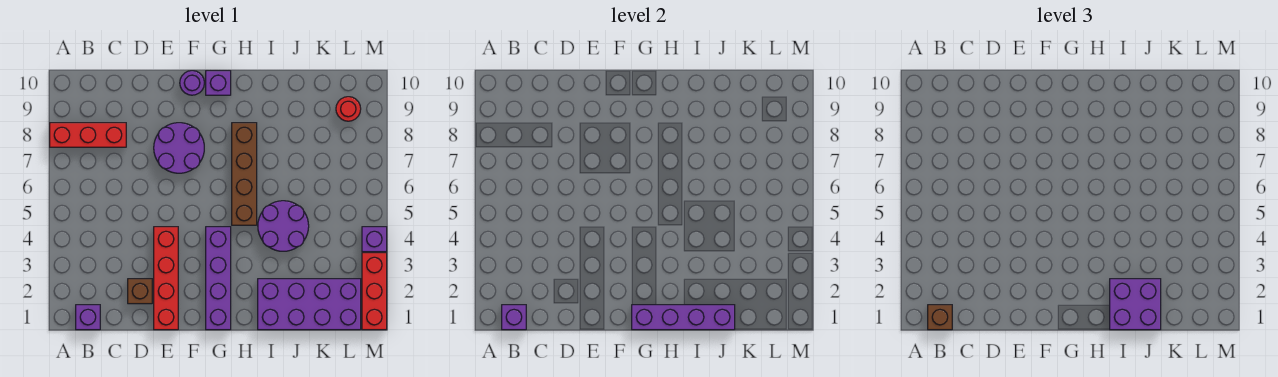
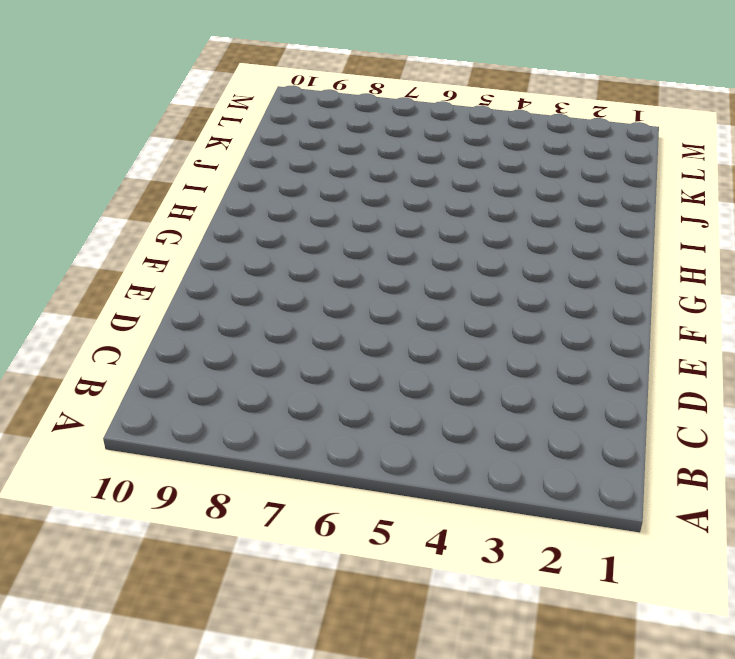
none -> red brick A8:C8 level 1
none -> purple brick B1 level 1
none -> brown brick D2 level 1

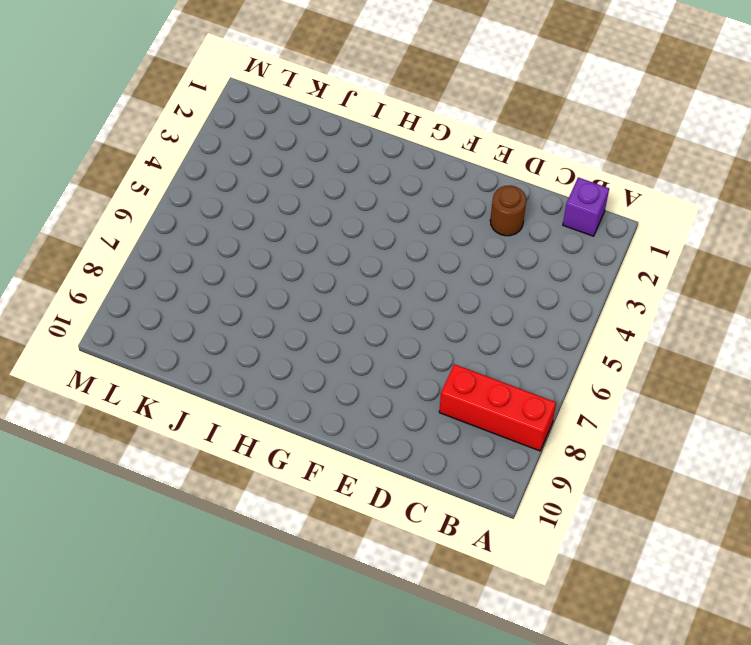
brown round brick D2 level 1 -> brown brick D2 level 1
none -> red brick E1:E4 level 1
none -> purple round brick E7:F8 level 1
none -> purple round brick F10 level 1

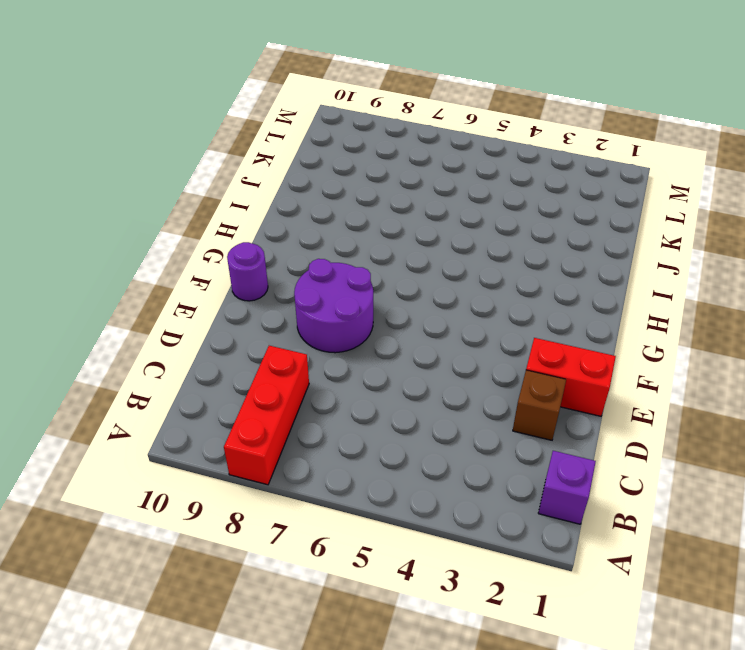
red brick E1:E2 level 1 -> red brick E1:E4 level 1
none -> purple brick G1:G4 level 1
none -> purple brick G10 level 1
none -> brown brick H5:H8 level 1

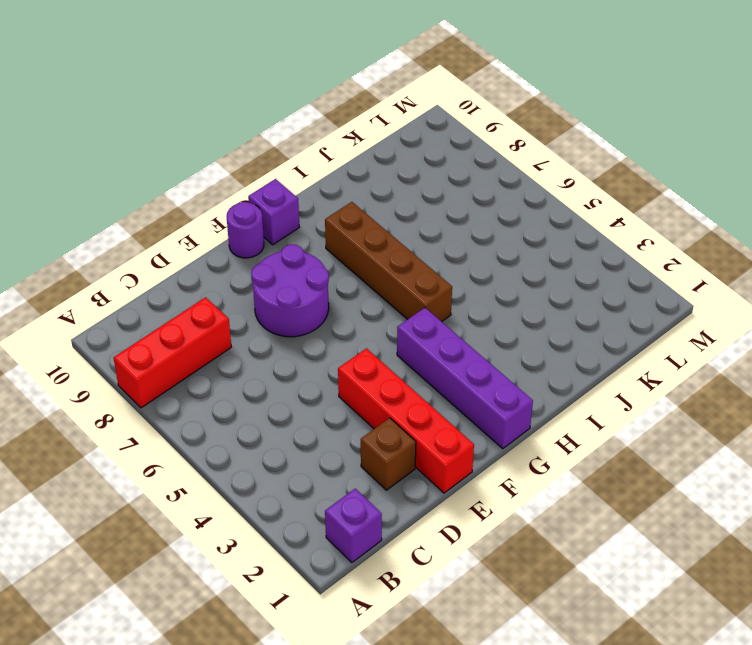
none -> purple brick I1:L2 level 1
none -> purple round brick I4:J5 level 1
none -> red round brick L9 level 1

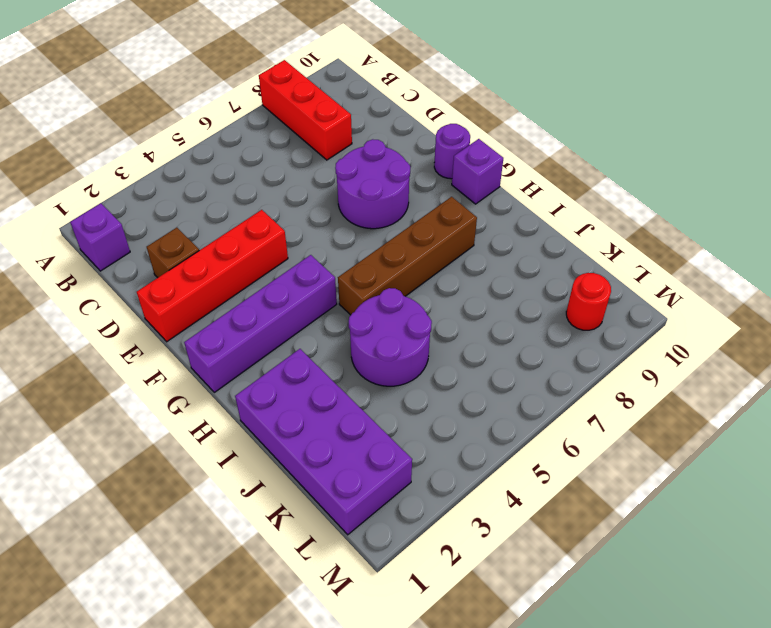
none -> red brick M1:M3 level 1
none -> purple brick M4 level 1
none -> purple brick B1 level 2

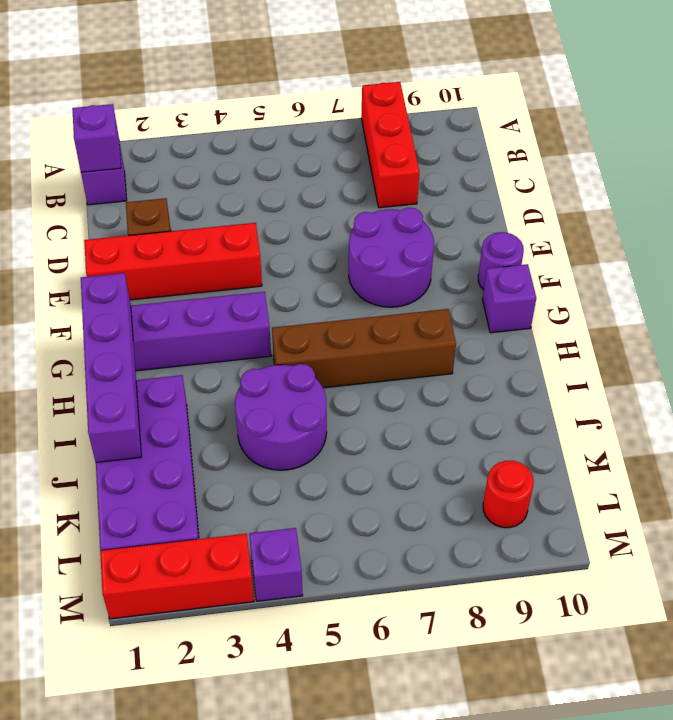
none -> brown brick B1 level 3
none -> purple brick I1:J2 level 3

